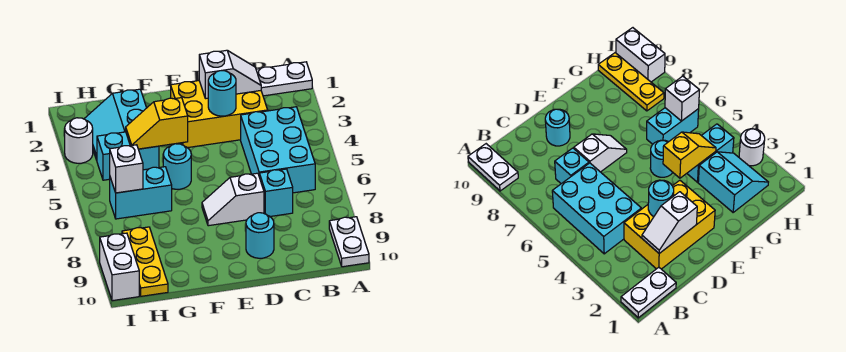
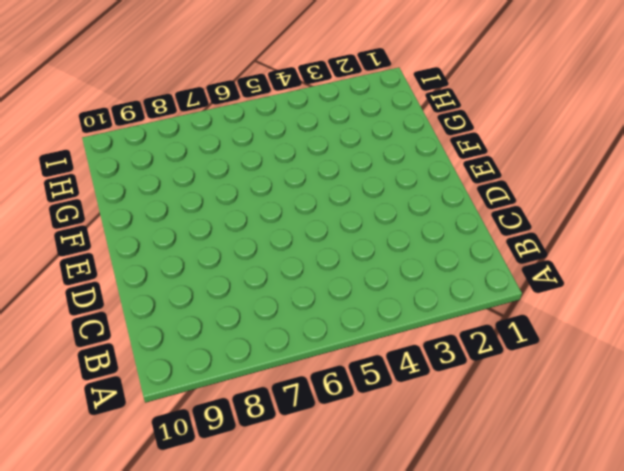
none -> white plate A1:B1 level 1
none -> white plate A9:A10 level 1
none -> cyan brick B4:C6 level 1

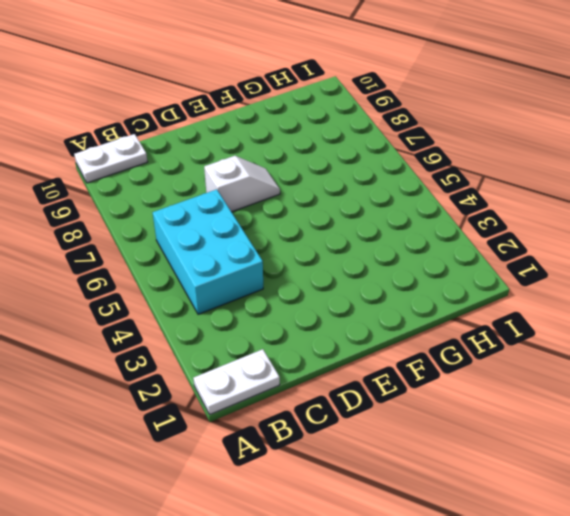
white plate A10:B10 level 1 -> white plate A9:A10 level 1
none -> yellow brick C2:E3 level 1
none -> cyan brick C7 level 1
none -> cyan round brick D9 level 1

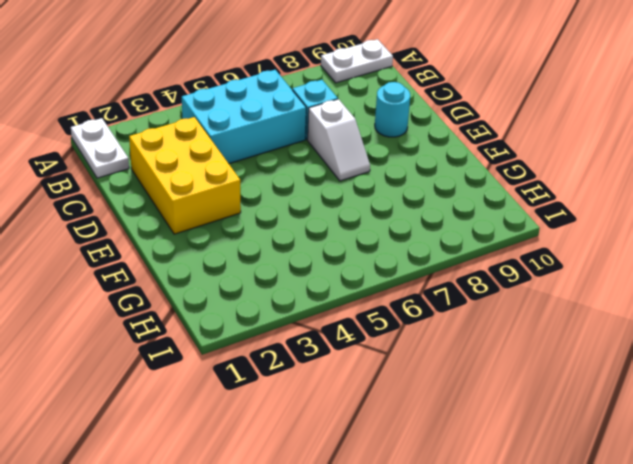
none -> cyan round brick F5 level 1
none -> cyan slope G2:H3 level 1 top G
none -> cyan brick G4:H4 level 1

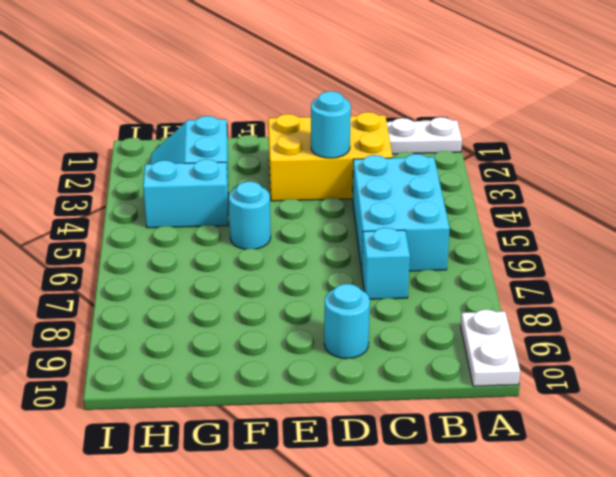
none -> white slope D7:E7 level 1 top D
none -> cyan brick G6:H6 level 1
none -> yellow plate H8:H10 level 1

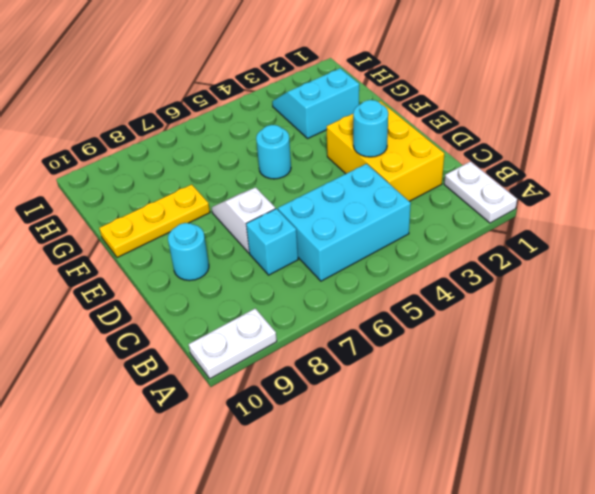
yellow plate F8:F10 level 1 -> yellow plate H8:H10 level 1
none -> cyan brick G4:H4 level 1
none -> cyan brick G6:H6 level 1
none -> white round brick I3 level 1

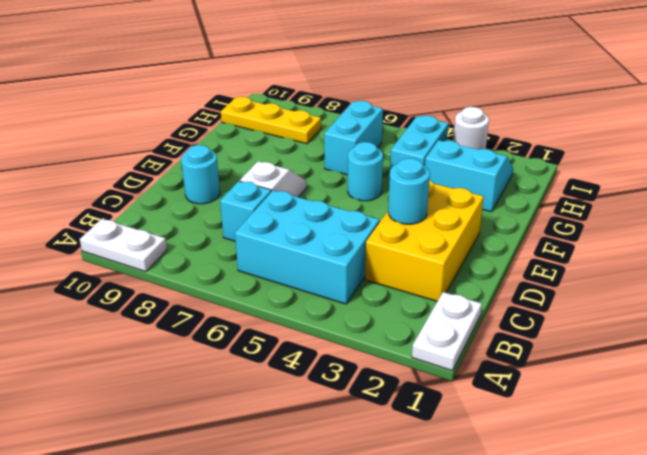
none -> white brick I9:I10 level 1
none -> white slope C2:D2 level 2 top D
none -> yellow slope F4:G4 level 2 top F

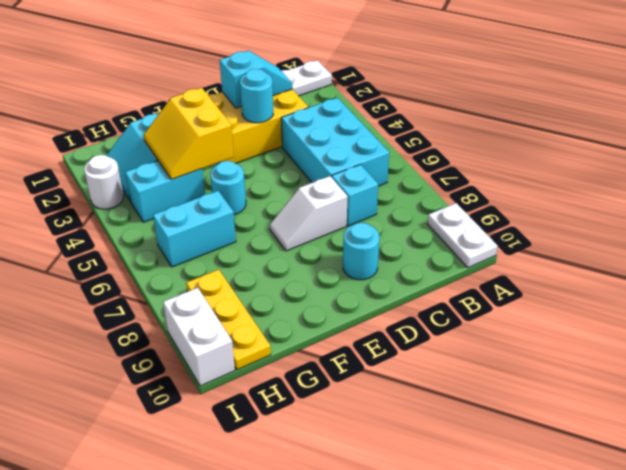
cyan slope C2:D2 level 2 top D -> white slope C2:D2 level 2 top D
yellow slope F3:G4 level 2 top F -> yellow slope F4:G4 level 2 top F
none -> white brick H6 level 2

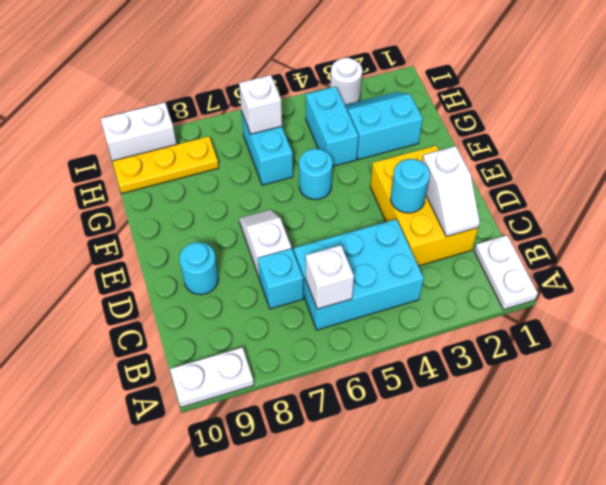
white brick B6 level 2 -> none
none -> yellow slope F4:G4 level 2 top F

